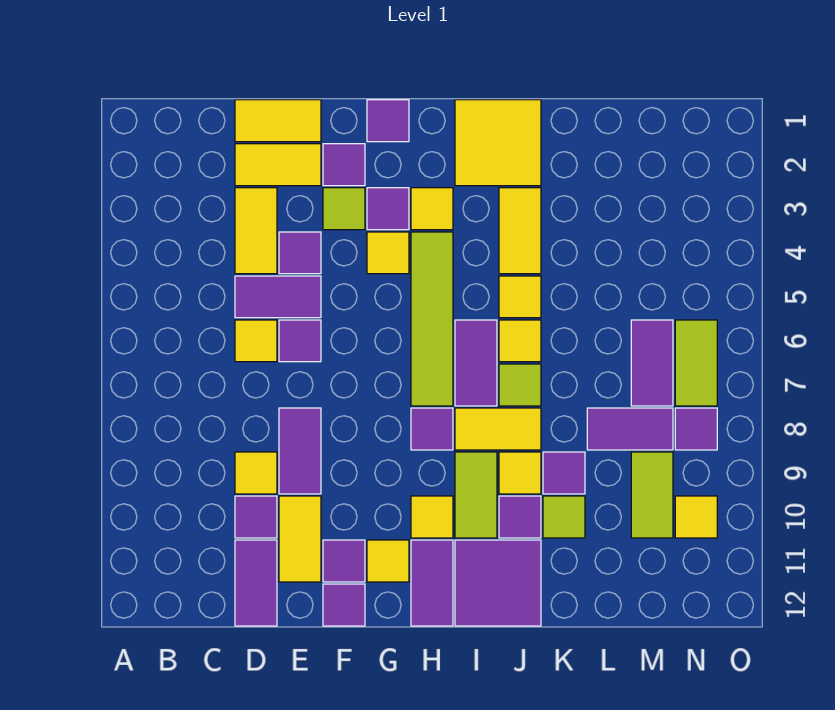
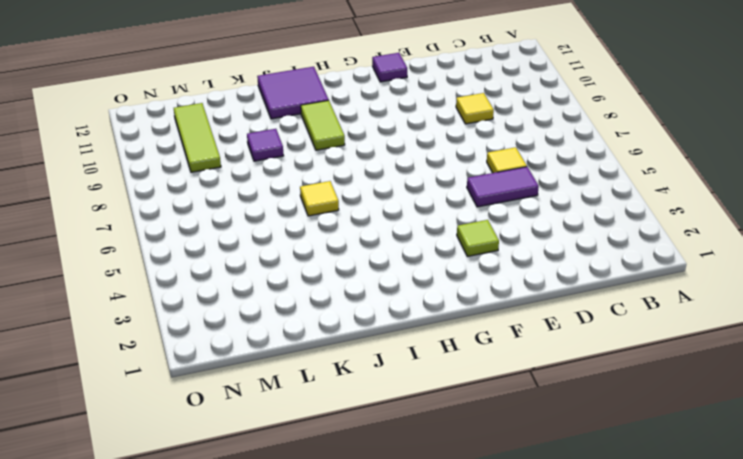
lime tile M9:M11 level 1 -> lime tile M9:M10 level 1
none -> yellow tile D1:E1 level 1
none -> yellow tile D2:E2 level 1
none -> yellow tile D3:D4 level 1
none -> purple tile D10 level 1

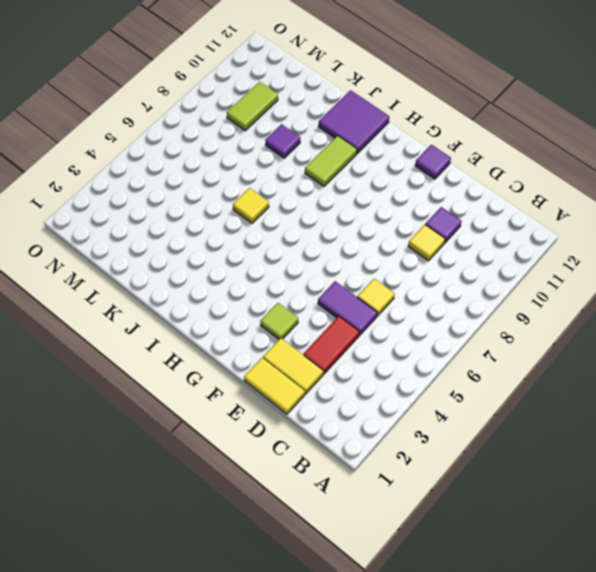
red tile D3:D4 level 1 -> yellow tile D3:D4 level 1
none -> purple tile D11:D12 level 1
none -> purple tile E4 level 1
none -> purple tile E6 level 1
none -> purple tile E8:E9 level 1

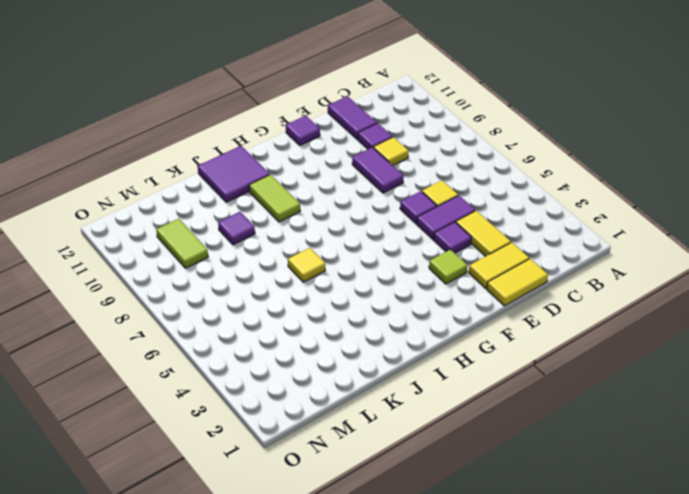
none -> yellow tile E10:E11 level 1
none -> purple tile F2 level 1
none -> purple tile F11 level 1
none -> purple tile G1 level 1

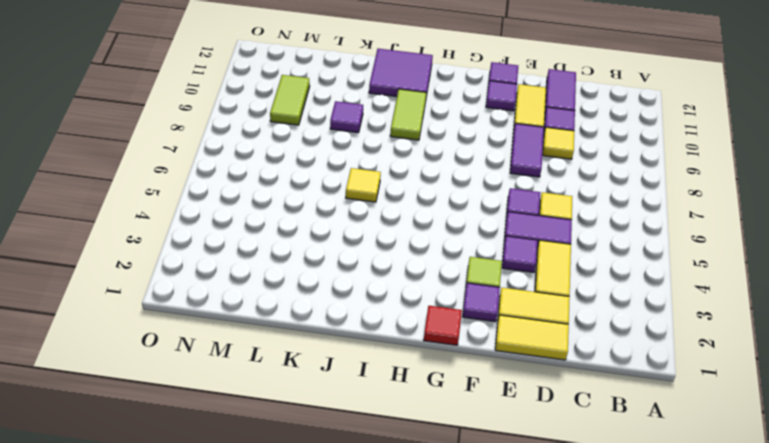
red tile G1 level 1 -> purple tile G1 level 1
none -> purple tile G3 level 1
none -> yellow tile G4 level 1
none -> yellow tile G11 level 1
none -> yellow tile H3 level 1

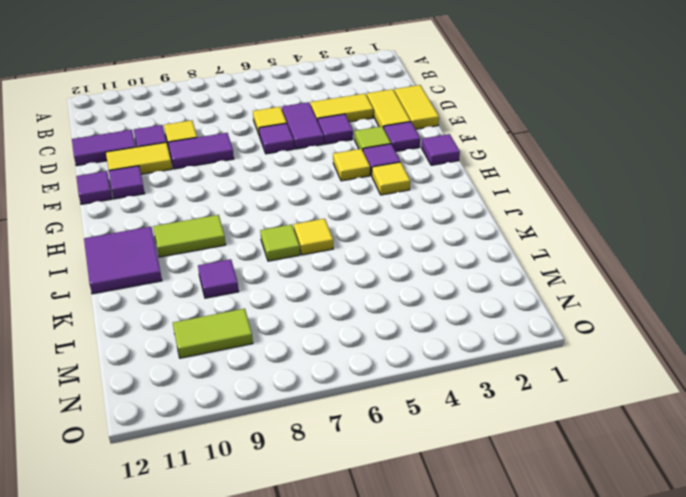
none -> yellow tile G11 level 1
none -> lime tile H4:H7 level 1
none -> purple tile H8 level 1
none -> yellow tile H10 level 1

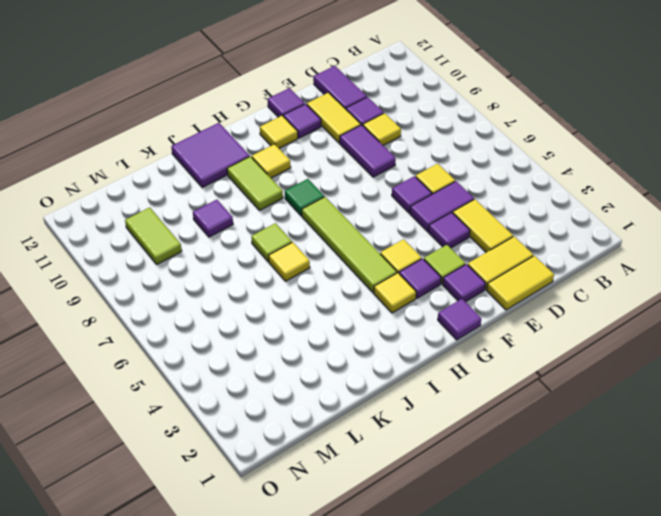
green tile H8 level 1 -> purple tile H8 level 1
none -> purple tile H11:H12 level 1
none -> yellow tile I1:J2 level 1
none -> purple tile I6:I7 level 1
none -> yellow tile I8:J8 level 1

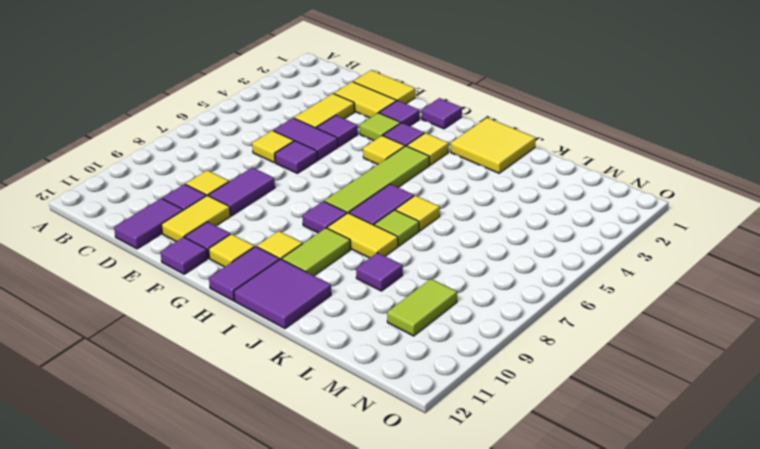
none -> yellow tile J3:J4 level 1
none -> yellow tile J5 level 1
none -> yellow tile J9 level 1
none -> purple tile J10 level 1

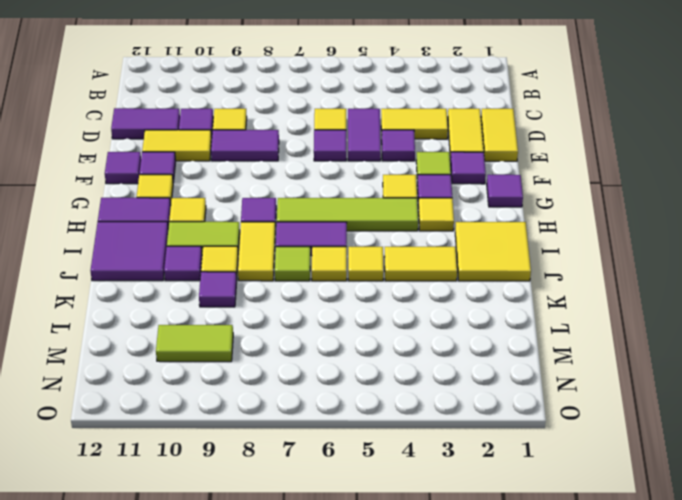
none -> lime tile K10 level 1
none -> purple tile L8:M8 level 1
none -> purple tile M6:M7 level 1
none -> lime tile N6:N7 level 1

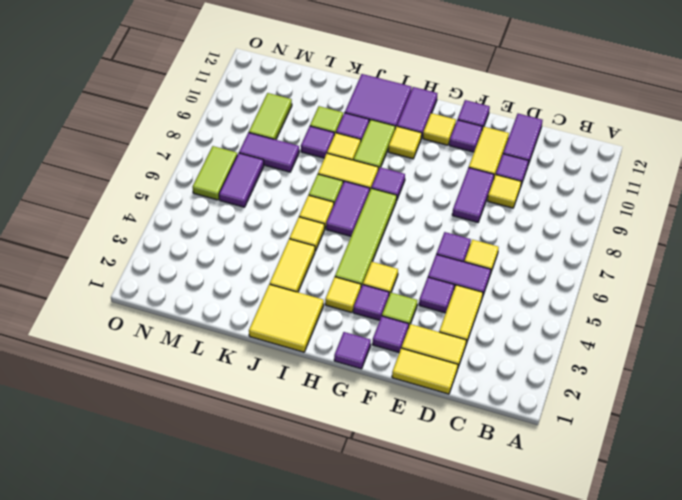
none -> purple tile N8 level 1
none -> yellow tile N10 level 1

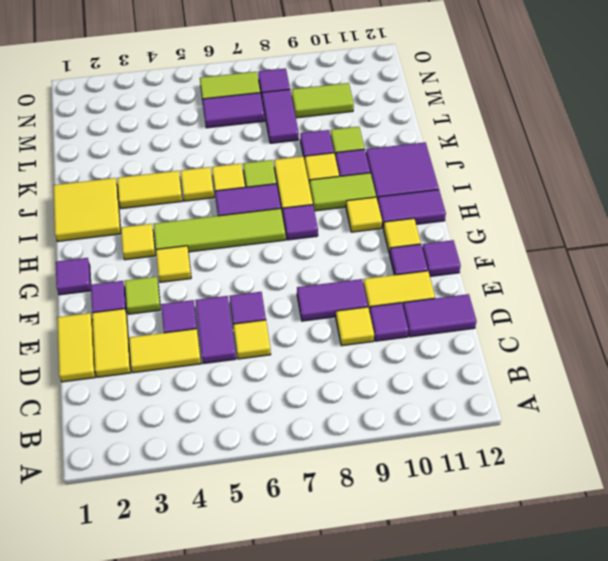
none -> purple tile G3 level 1
none -> yellow tile N10 level 1

